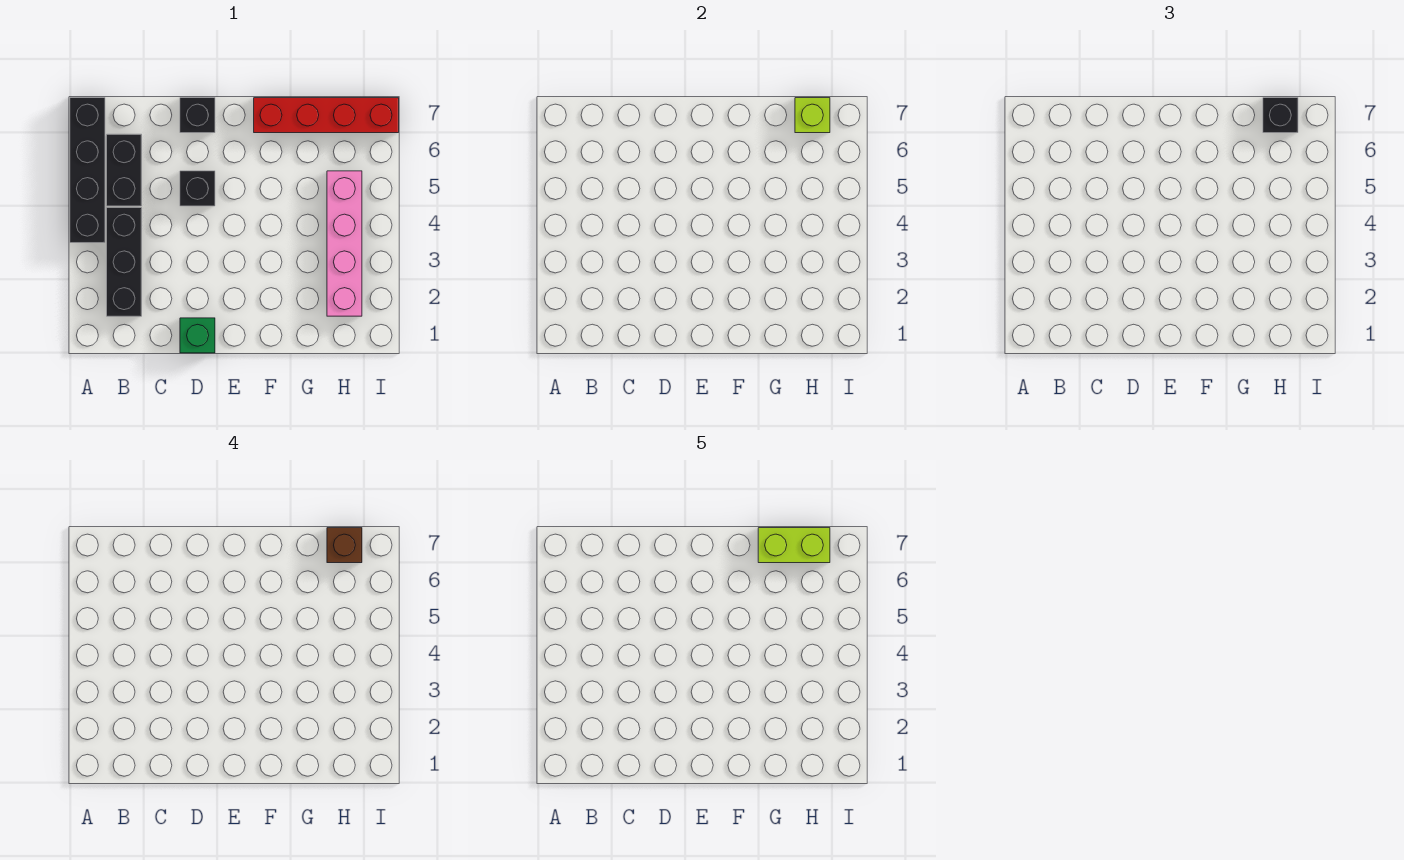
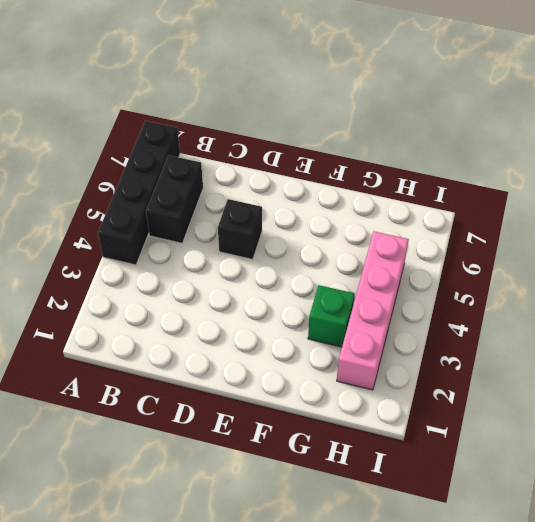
green brick G3 level 1 -> green brick D1 level 1
none -> black brick B2:B4 level 1
none -> black brick D7 level 1
none -> red brick F7:I7 level 1

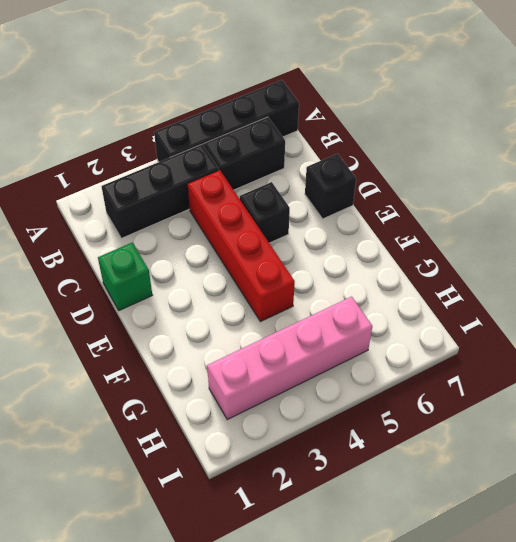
red brick C4:F4 level 1 -> red brick F7:I7 level 1
none -> lime brick H7 level 2
none -> black brick H7 level 3
none -> brown brick H7 level 4

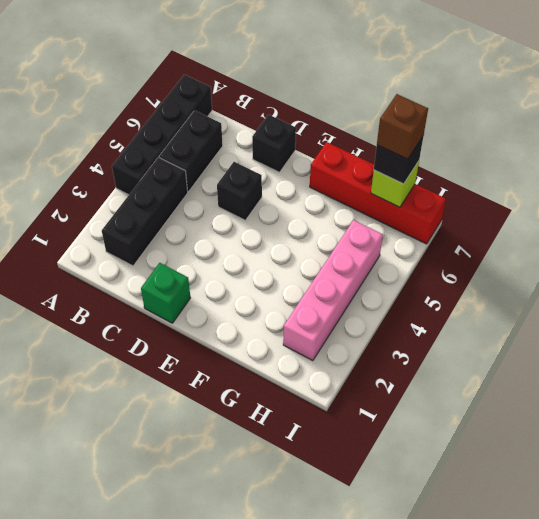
none -> lime brick G7:H7 level 5

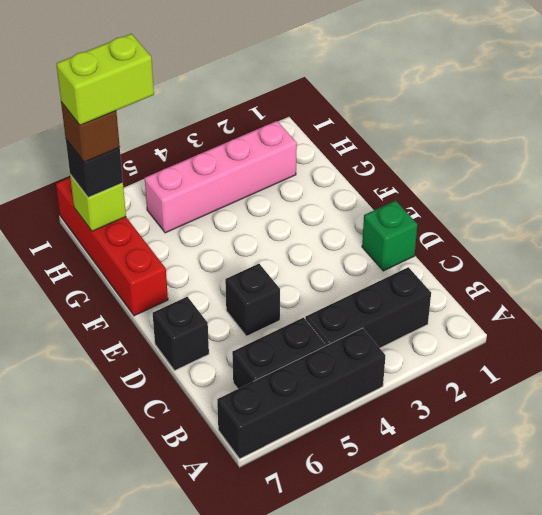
lime brick H6:H7 level 5 -> lime brick G7:H7 level 5

